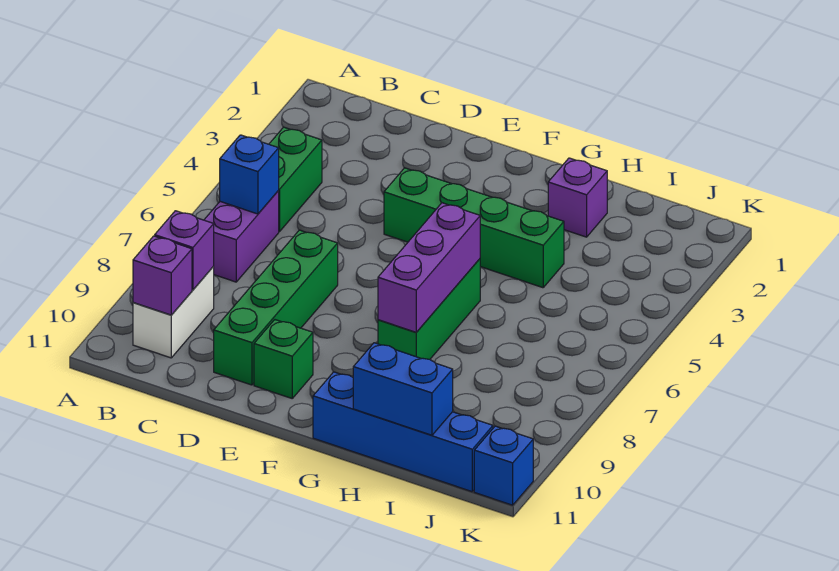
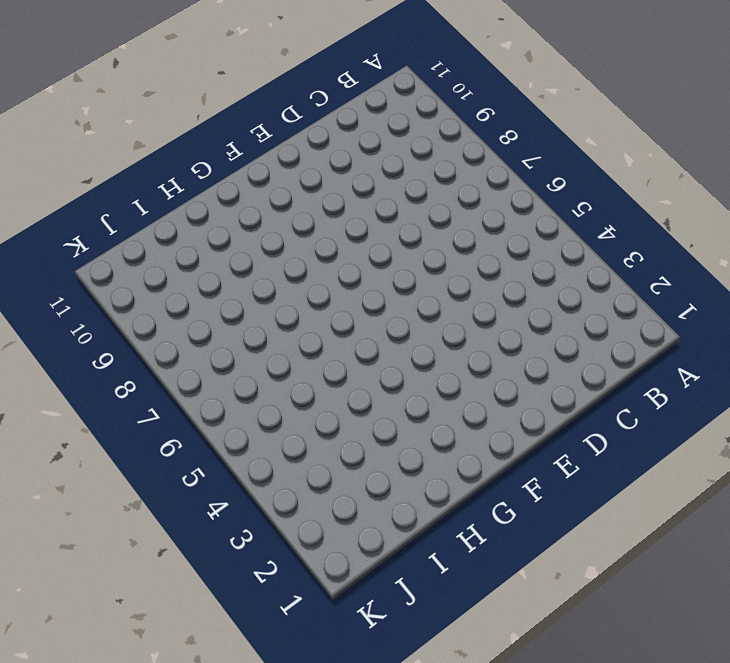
none -> green brick B4:B5 level 1
none -> purple brick B6:B7 level 1
none -> white brick B9:B10 level 1

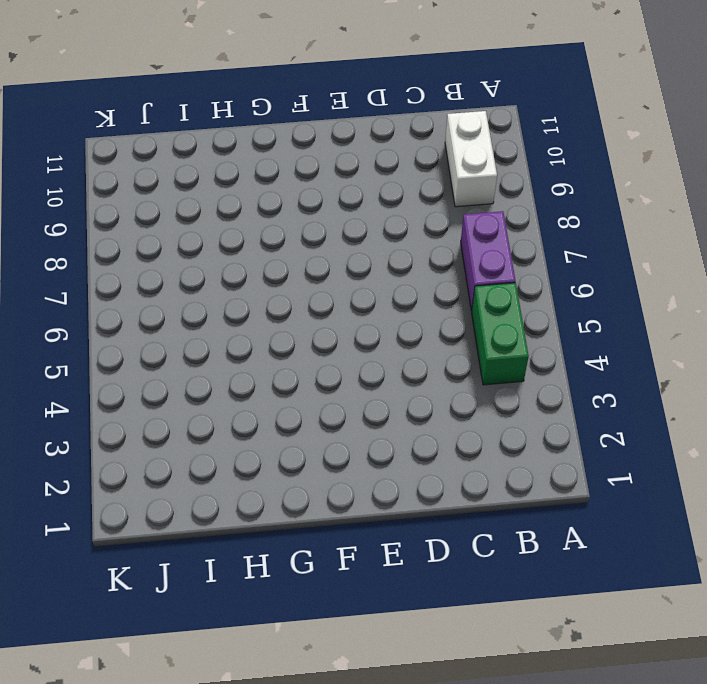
none -> green brick D7:D10 level 1
none -> green brick E4:H4 level 1
none -> green brick E10 level 1

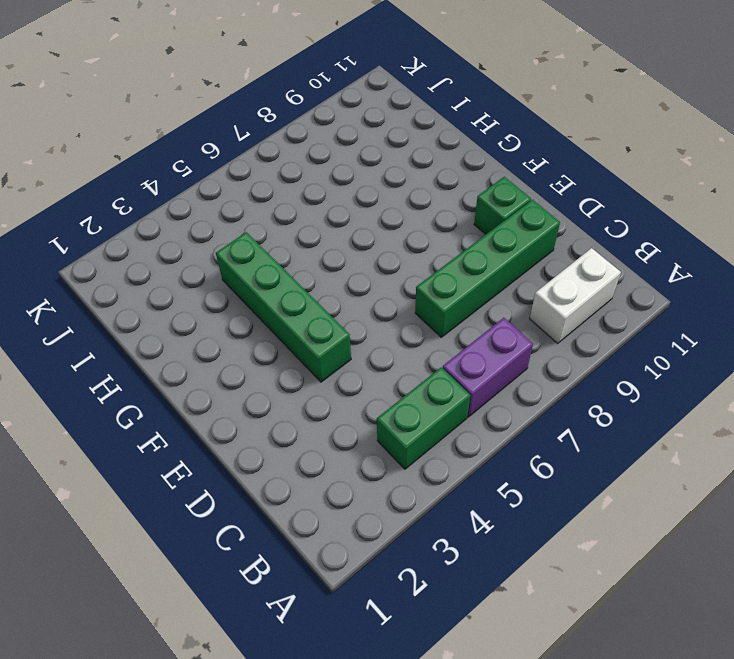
none -> green brick G6:G8 level 1
none -> blue brick G11:J11 level 1
none -> purple brick H2 level 1

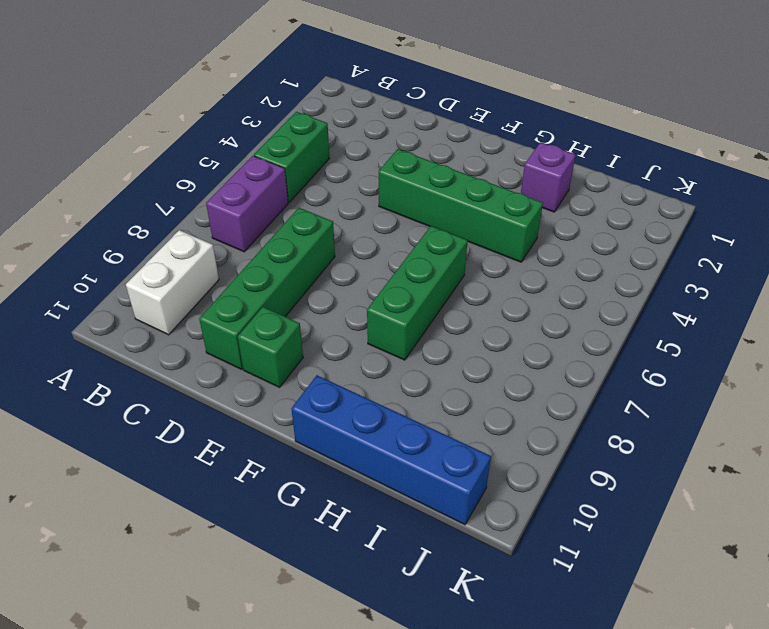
none -> blue brick K11 level 1
none -> blue brick B6 level 2
none -> purple brick B9 level 2

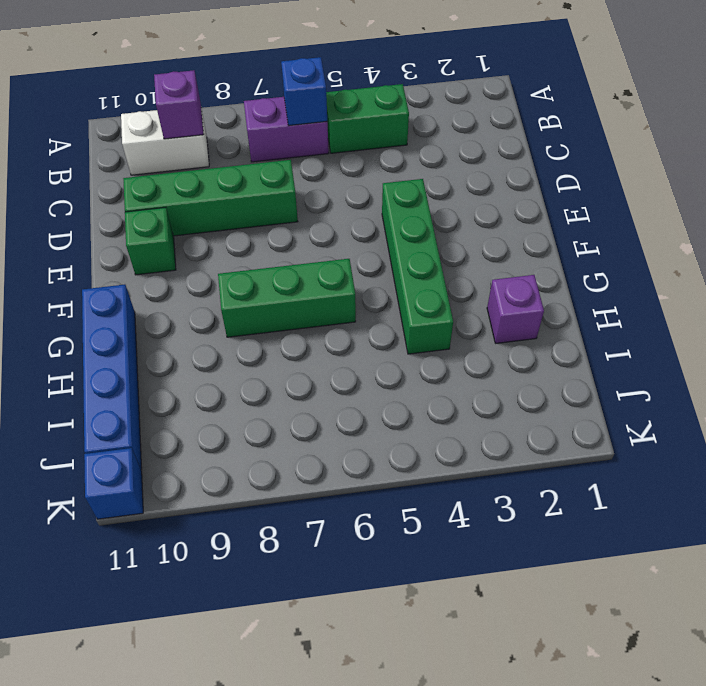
none -> purple brick B10 level 2
none -> purple brick G6:G8 level 2
none -> blue brick H11:I11 level 2

